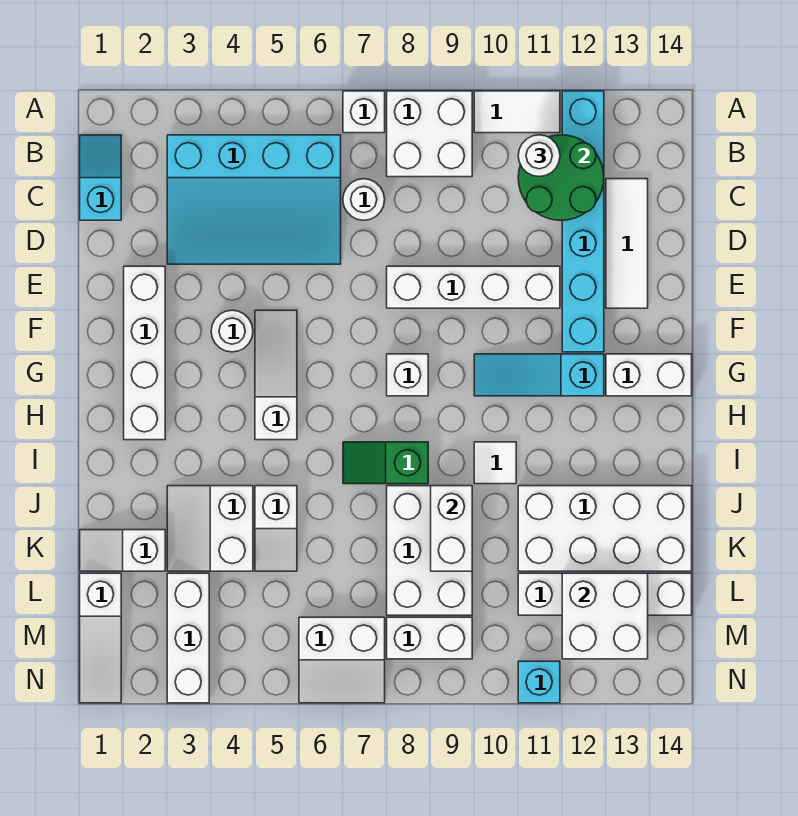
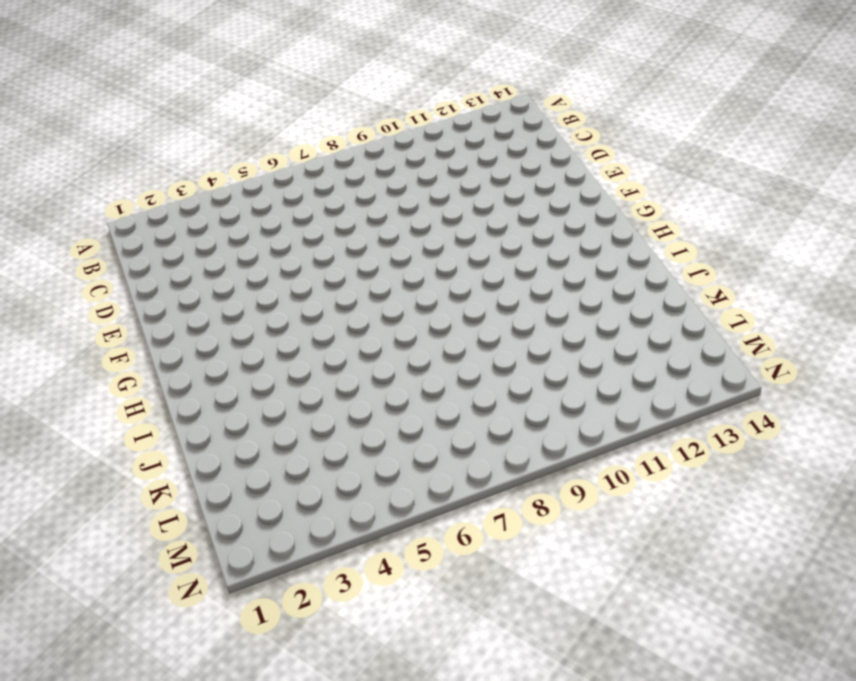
none -> white brick A7 level 1
none -> white brick A8:B9 level 1
none -> white tile A10:A11 level 1
none -> cyan brick A12:F12 level 1

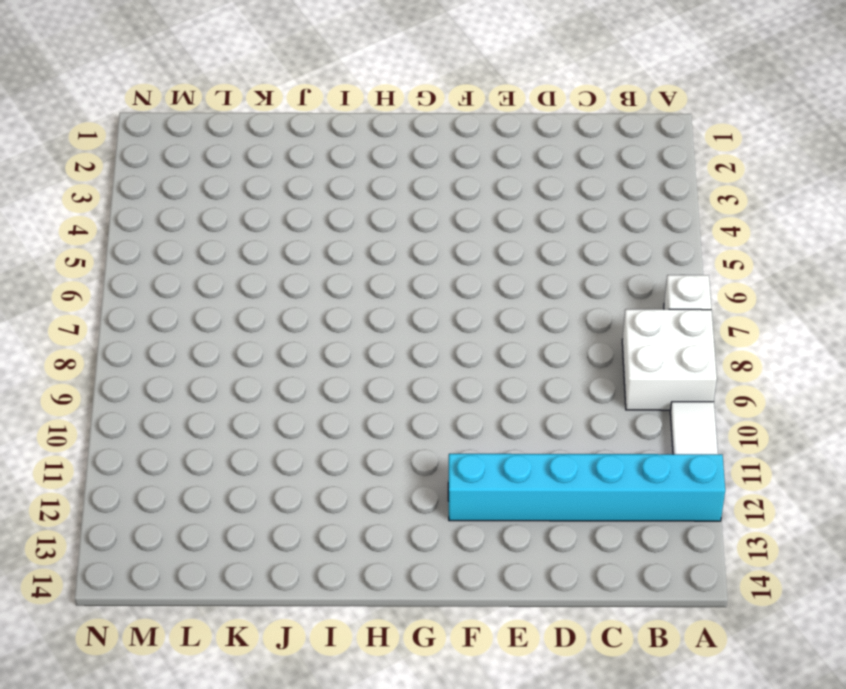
none -> cyan slope B1:C1 level 1 top C
none -> cyan slope B3:D6 level 1 top B
none -> white round brick C7 level 1
none -> white tile C13:E13 level 1

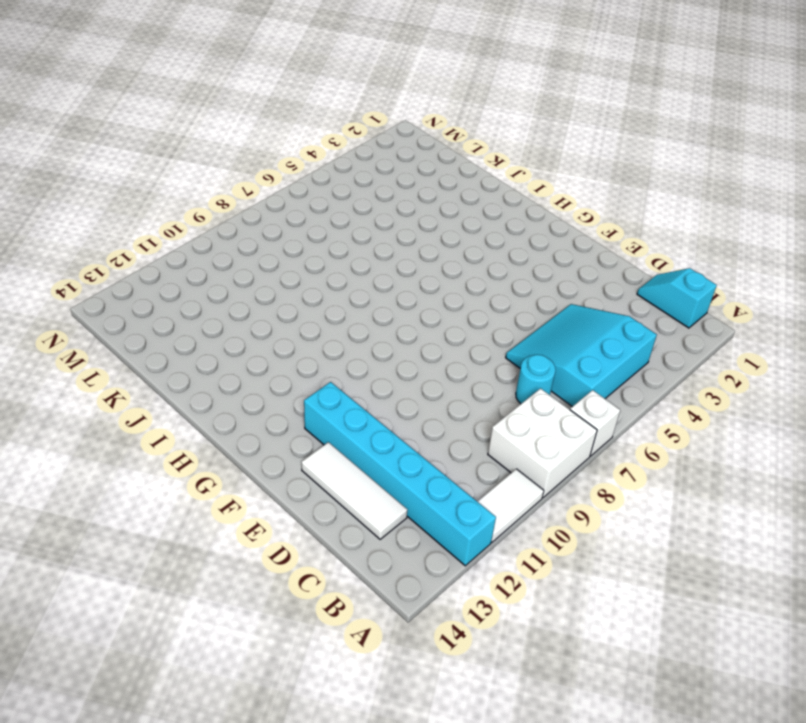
cyan slope B1:C1 level 1 top B -> cyan slope B1:C1 level 1 top C
cyan slope B4:D6 level 1 top B -> cyan slope B3:D6 level 1 top B
cyan round brick C7 level 1 -> white round brick C7 level 1
none -> white brick E2:H2 level 1
none -> white brick E8:E11 level 1
none -> white round brick F4 level 1
none -> white slope F5:H5 level 1 top H

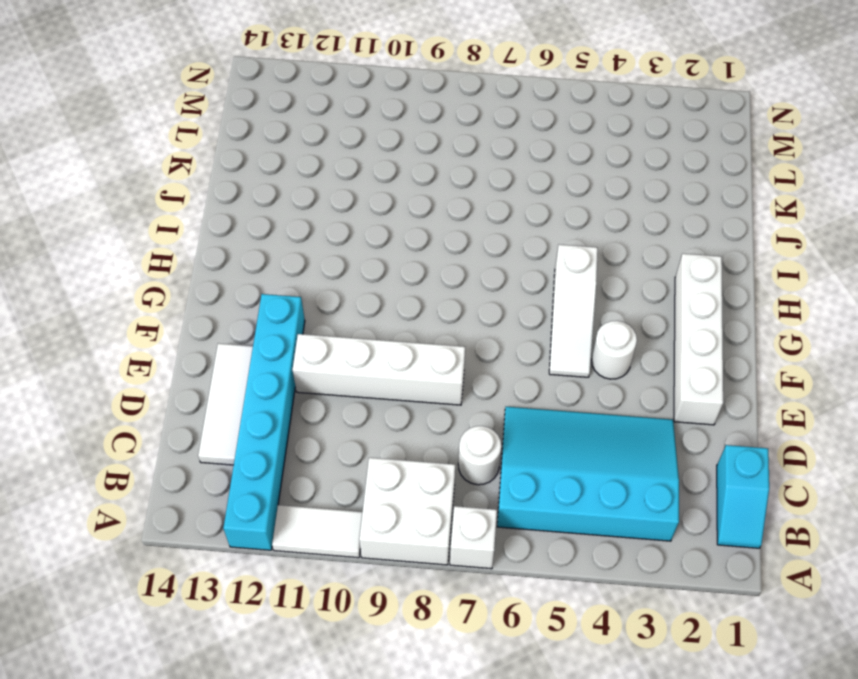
none -> white brick G8 level 1
none -> cyan slope G10:G12 level 1 top 12
none -> white brick G13:G14 level 1
none -> green slope I7:I8 level 1 top 8

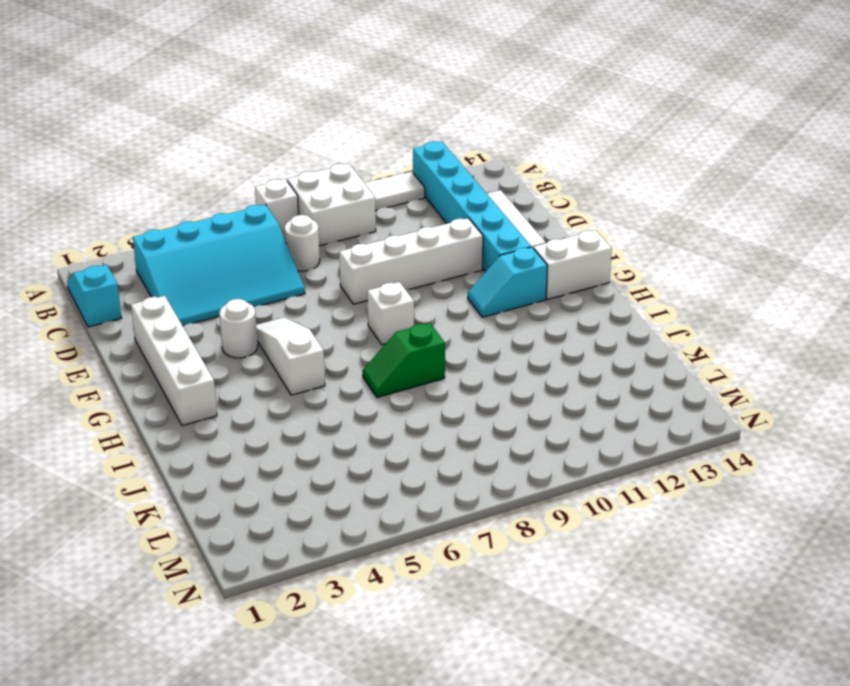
cyan slope G11:G12 level 1 top 12 -> cyan slope G10:G12 level 1 top 12
none -> white tile I10 level 1
none -> white slope J3:K4 level 1 top 4
none -> white slope J5:K5 level 1 top J
none -> white brick J8:L9 level 1

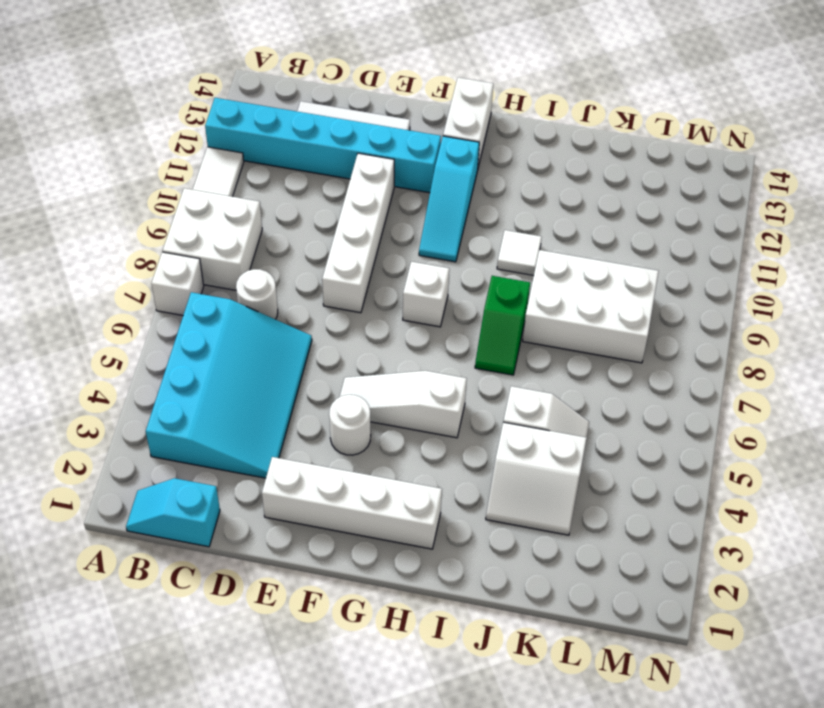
none -> white brick J11:K14 level 1
none -> white slope K1:K2 level 1 top 2
none -> white slope L1:N1 level 1 top L
none -> white brick L3:N3 level 1

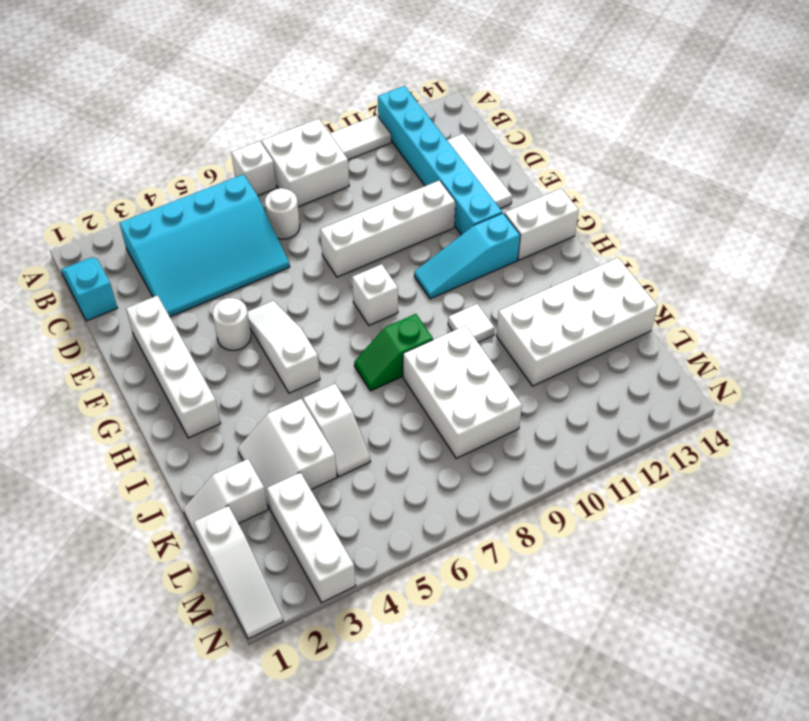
none -> white brick L11:L14 level 1
none -> white slope M6:N7 level 1 top M
none -> white brick M8:M9 level 1
none -> cyan brick N11 level 1

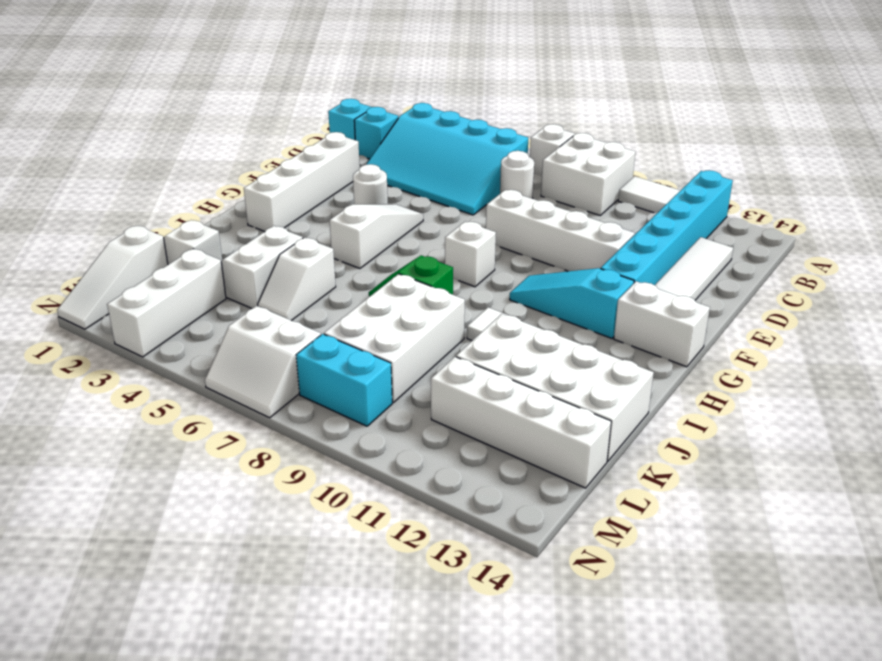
cyan brick C2 level 1 -> cyan brick N11 level 1
cyan brick M8:M9 level 1 -> white brick M8:M9 level 1
none -> green round brick B11:C12 level 2
none -> white brick J9:K9 level 2
none -> white brick L12:M13 level 2
none -> white round brick B11 level 3

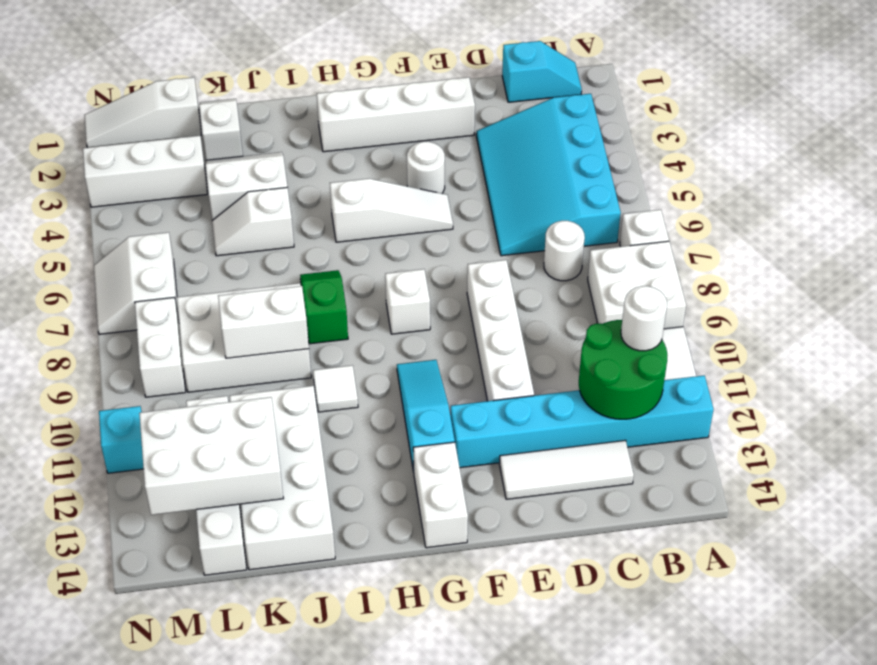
white brick K12:M13 level 2 -> white brick L12:M13 level 2

